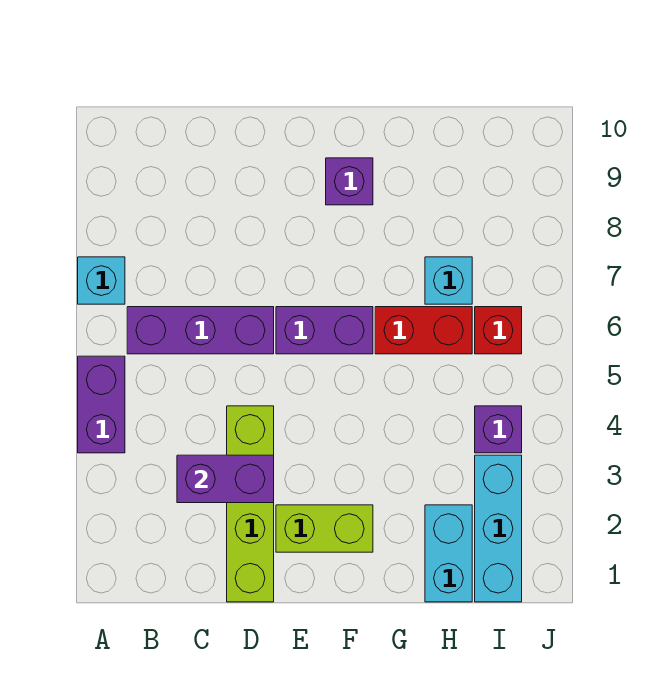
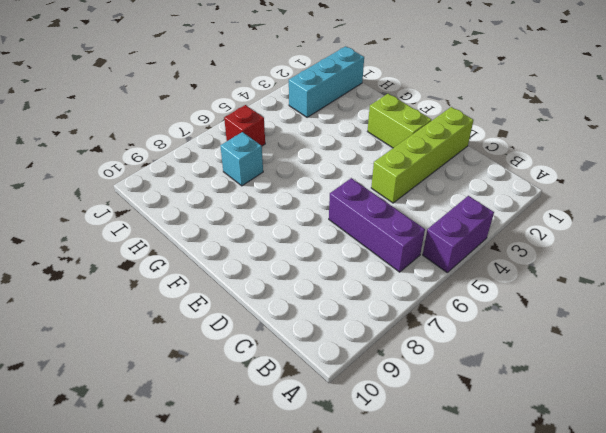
none -> cyan brick A7 level 1
none -> purple brick E6:F6 level 1
none -> purple brick F9 level 1

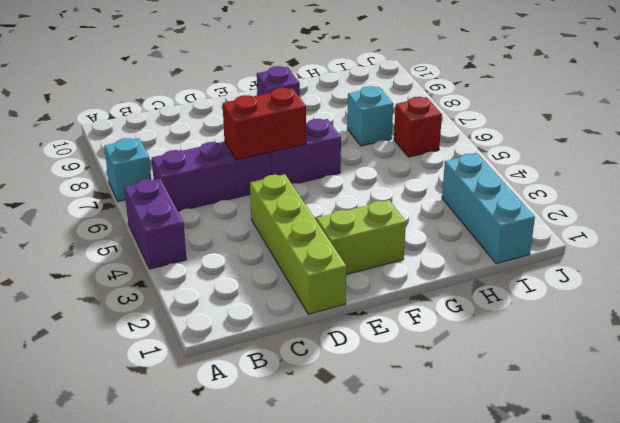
red brick D6:E6 level 2 -> red brick G6:H6 level 1
none -> cyan brick H1:H2 level 1
none -> purple brick I4 level 1
none -> purple brick C3:D3 level 2

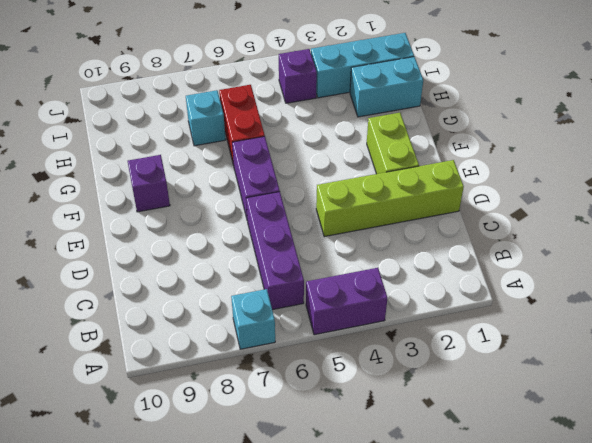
none -> red brick I6 level 1
none -> purple brick C3:D3 level 2

